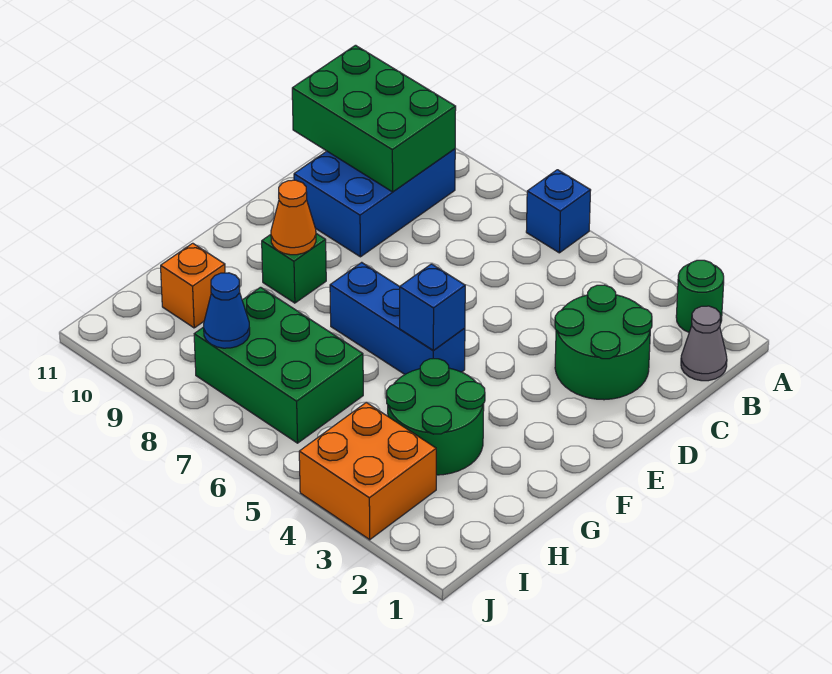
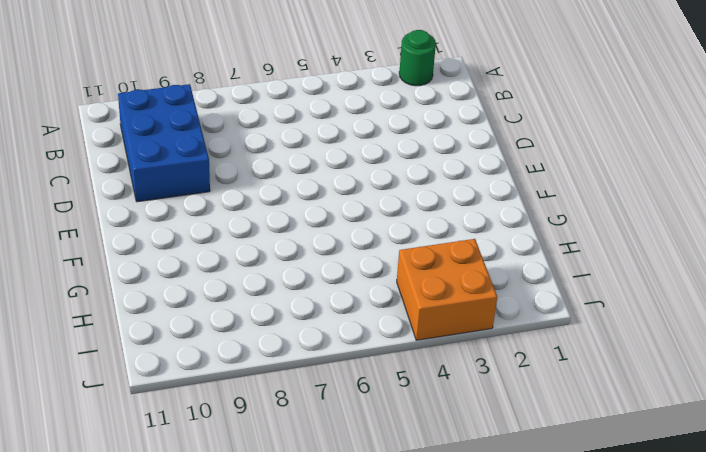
none -> blue brick A6 level 1
none -> grey cone B1 level 1
none -> green round brick C2:D3 level 1

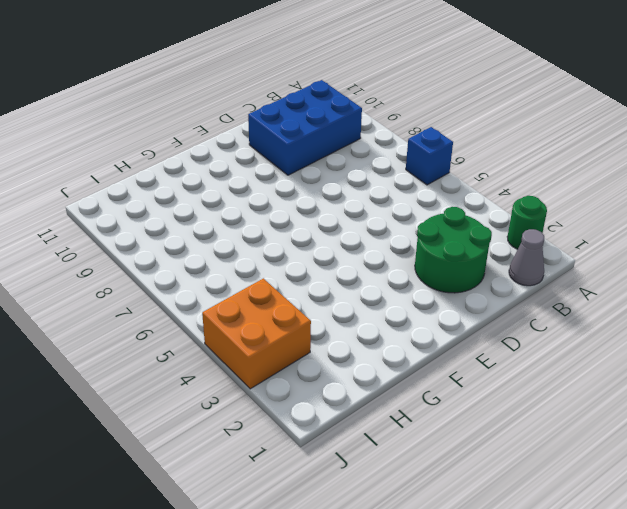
none -> blue brick F5:F7 level 1
none -> green brick F9 level 1
none -> green round brick G3:H4 level 1

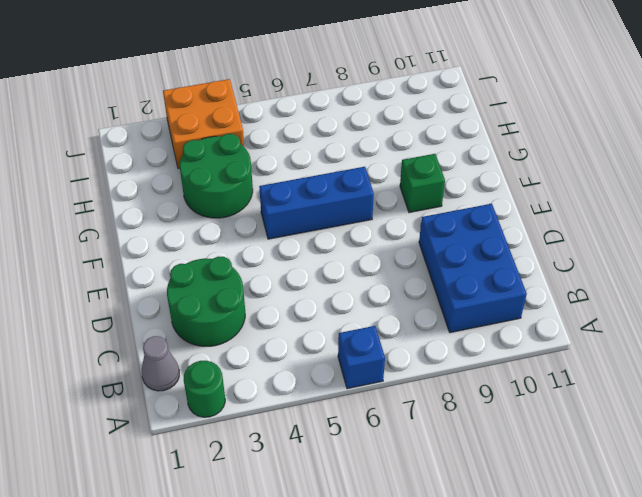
none -> green brick H6:I8 level 1
none -> orange brick H10 level 1
none -> green brick B9:C11 level 2

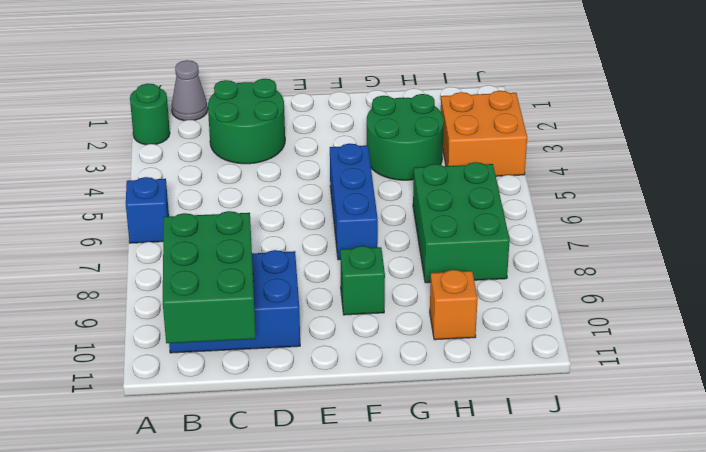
none -> blue brick F5 level 2
none -> orange cone F9 level 2
none -> blue cone I8 level 2

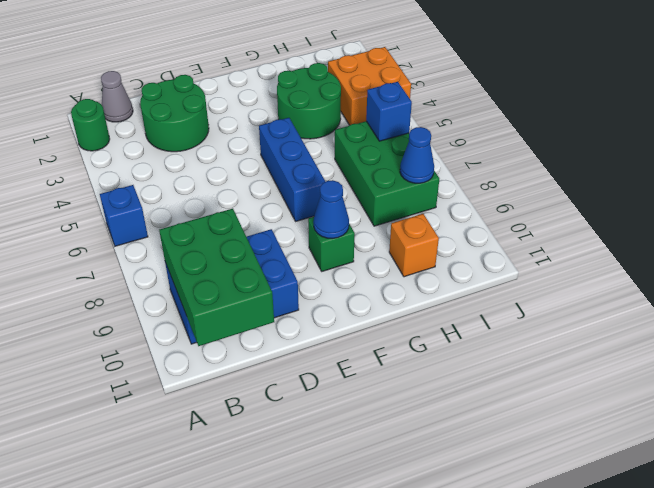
blue cone F9 level 2 -> orange cone F9 level 2
blue brick I6 level 2 -> blue brick F5 level 2

